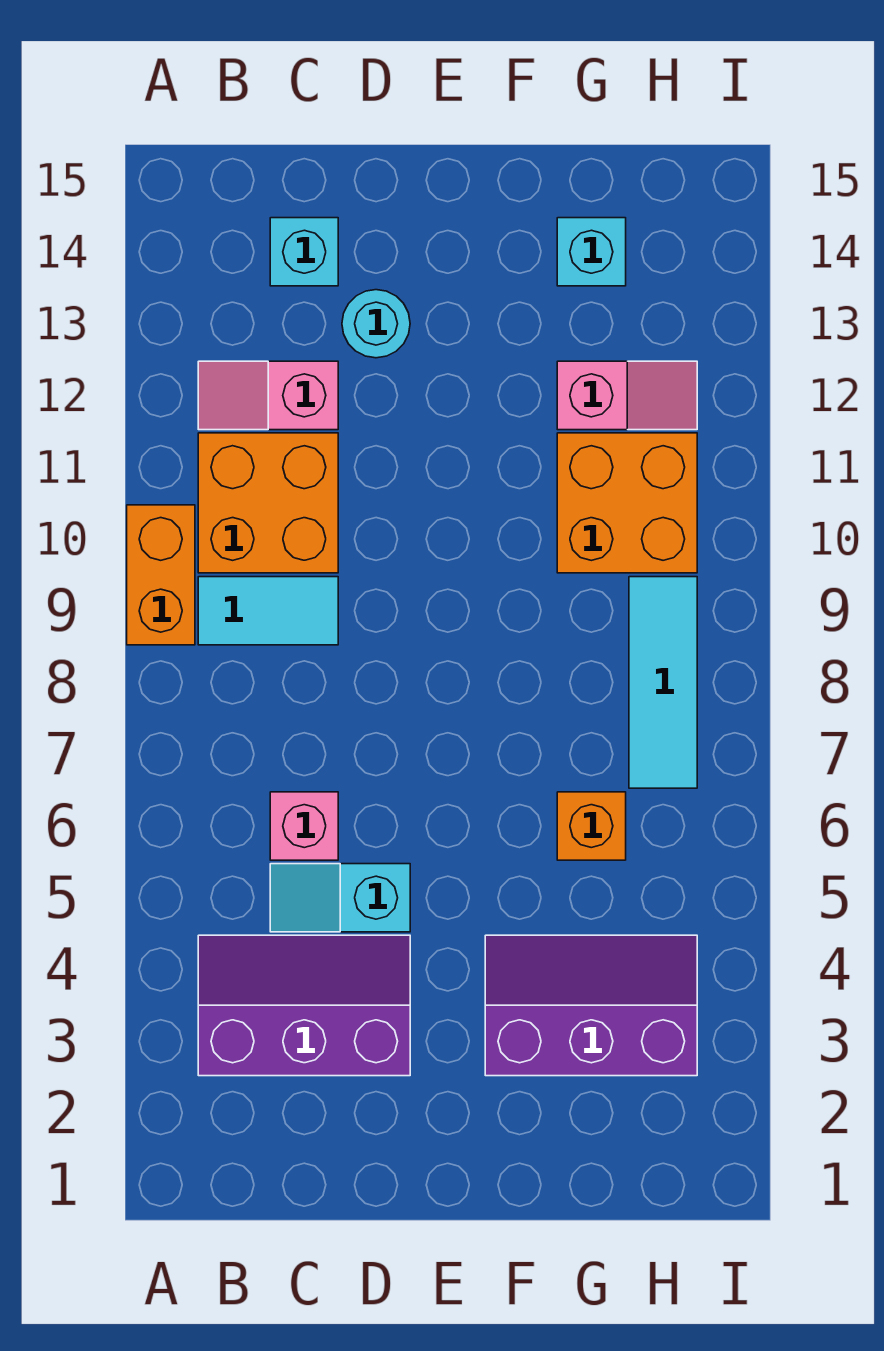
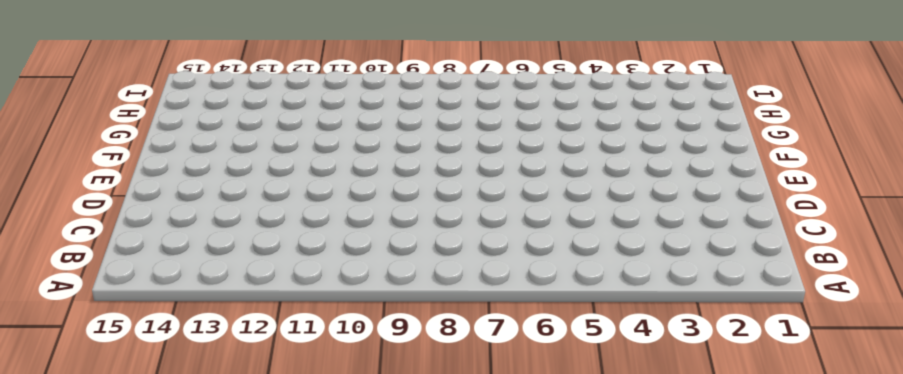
none -> orange brick A9:A10 level 1
none -> purple slope B3:D4 level 1 top 3
none -> cyan tile B9:C9 level 1

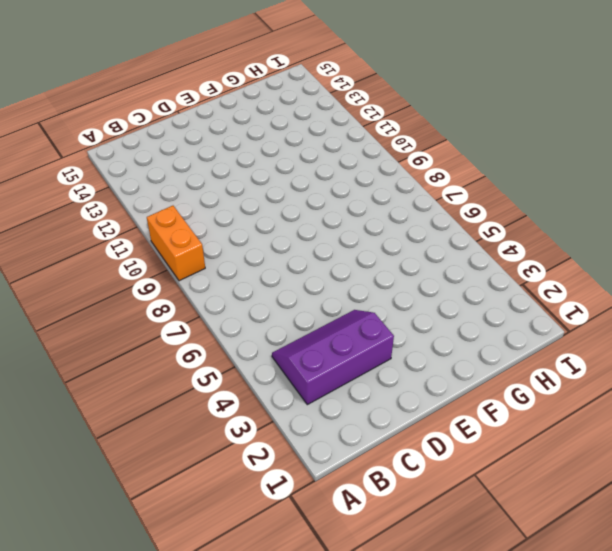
none -> cyan tile B9:C9 level 1
none -> orange brick B10:C11 level 1
none -> pink slope B12:C12 level 1 top C

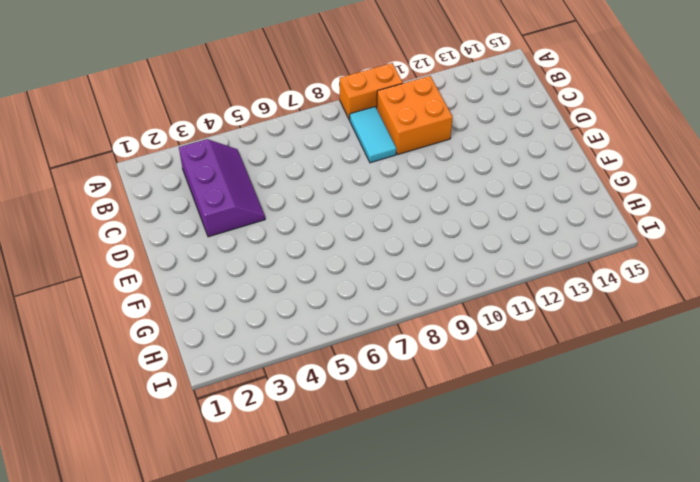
none -> pink slope B12:C12 level 1 top C
none -> cyan slope C5:D5 level 1 top D
none -> pink brick C6 level 1

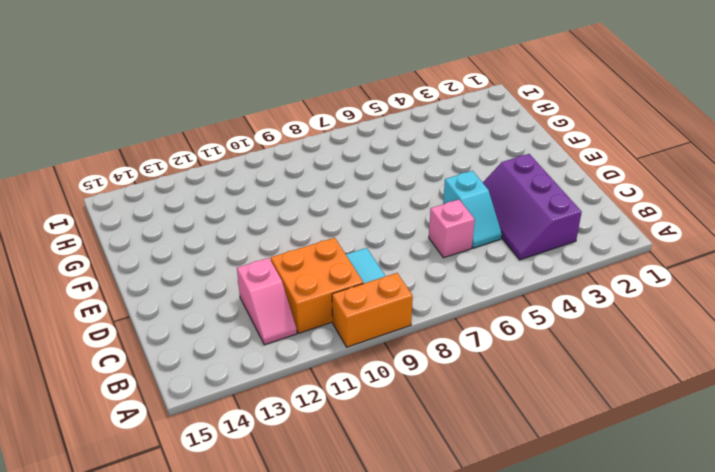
none -> cyan brick C14 level 1
none -> cyan round brick D13 level 1
none -> purple slope F3:H4 level 1 top 3

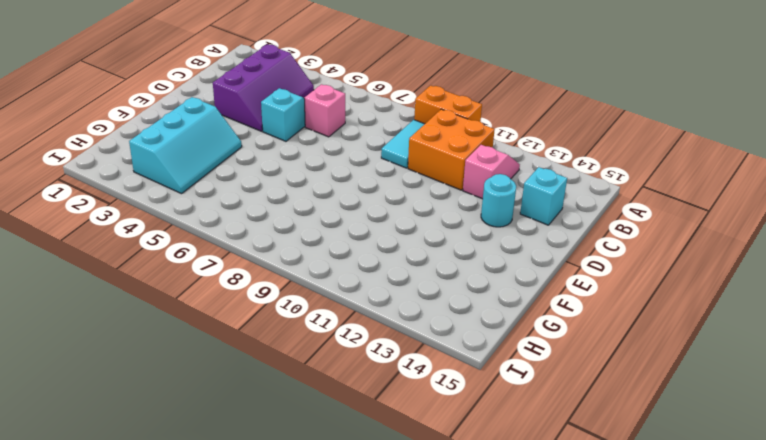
cyan slope F3:H4 level 1 top 3 -> purple slope F3:H4 level 1 top 3
none -> orange brick G6 level 1
none -> orange brick G10:H11 level 1
none -> pink slope G12:H12 level 1 top G

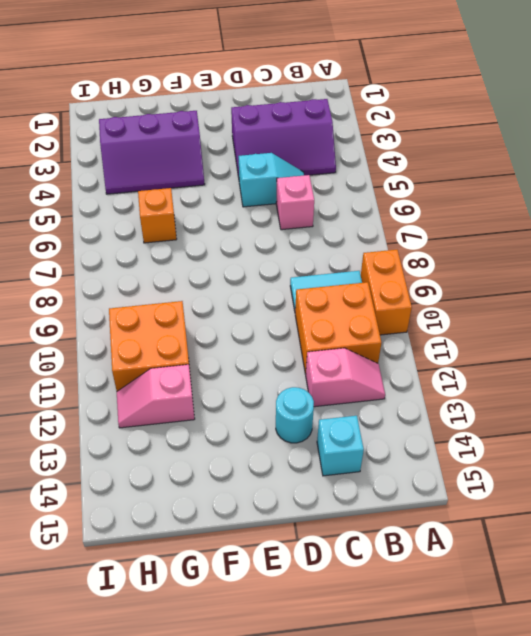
none -> cyan brick G14 level 1
none -> cyan tile H7:H9 level 1

